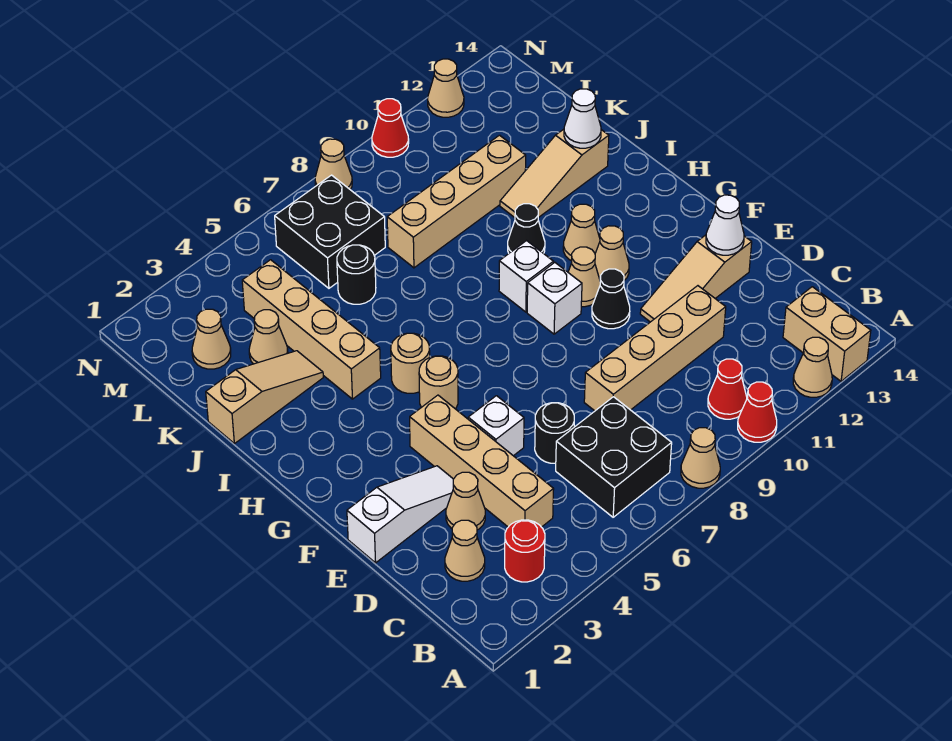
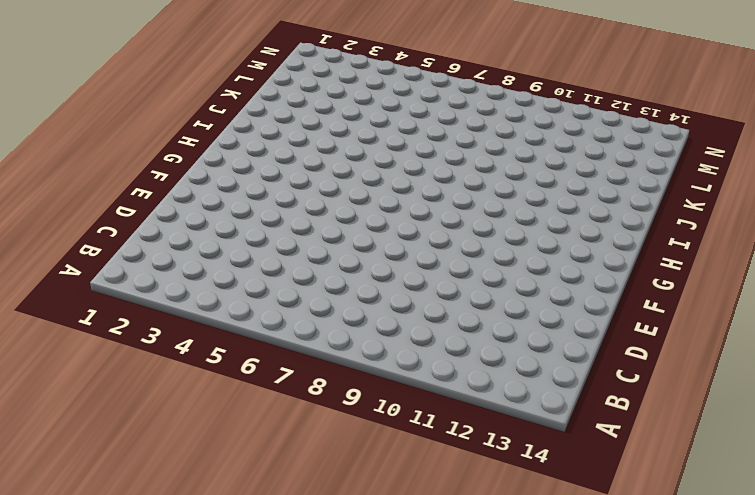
none -> tan cone A8 level 1
none -> red cone A10 level 1
none -> tan cone A12 level 1
none -> tan brick A13:B13 level 1

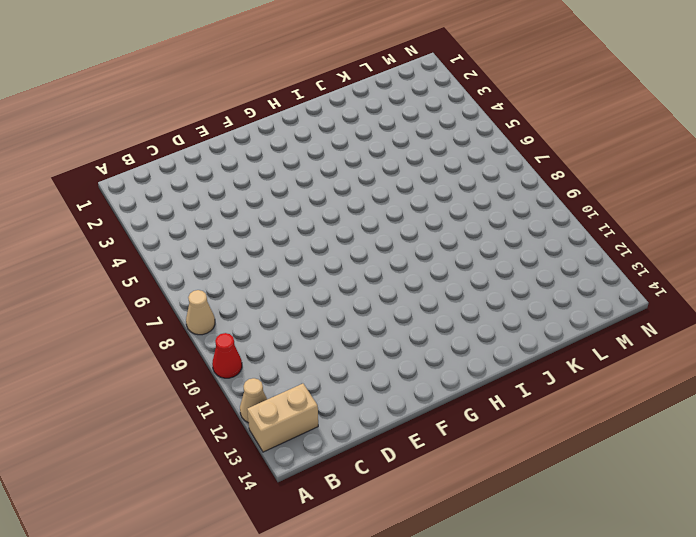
none -> red round brick B3 level 1
none -> black brick B6:C7 level 1
none -> red cone B10 level 1
none -> tan cone C2 level 1

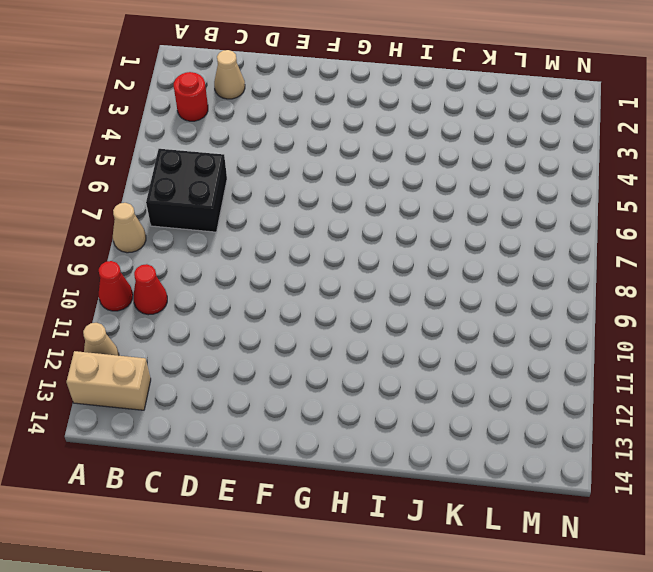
none -> tan brick C4:F4 level 1
none -> tan cone D3 level 1
none -> black round brick D6 level 1
none -> tan brick D8:D11 level 1

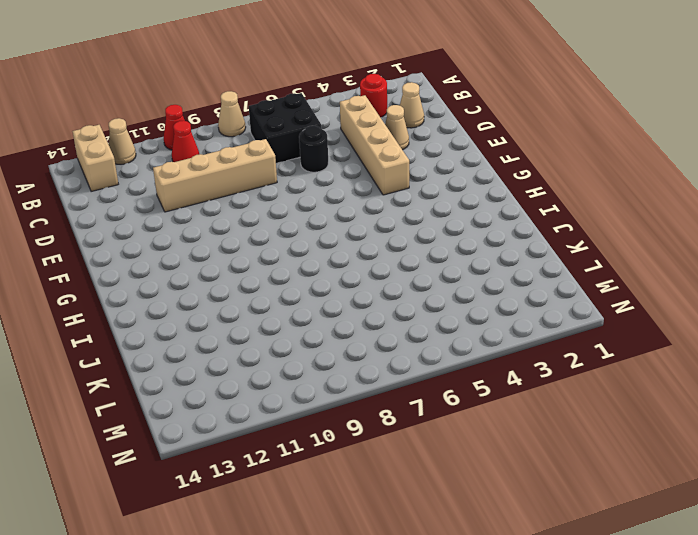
none -> white slope E1:E3 level 1 top 1
none -> white brick E5 level 1
none -> tan slope E11:E13 level 1 top 13
none -> black cone F10 level 1

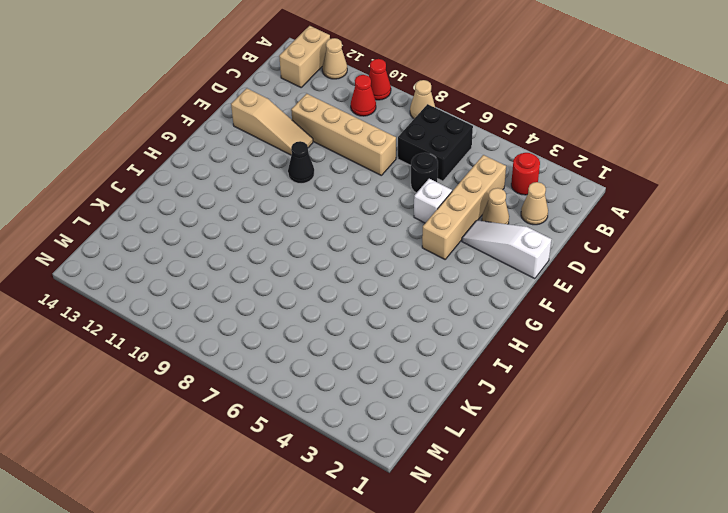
none -> tan round brick G5 level 1
none -> white brick G9 level 1
none -> tan cone G10 level 1
none -> tan cone G11 level 1

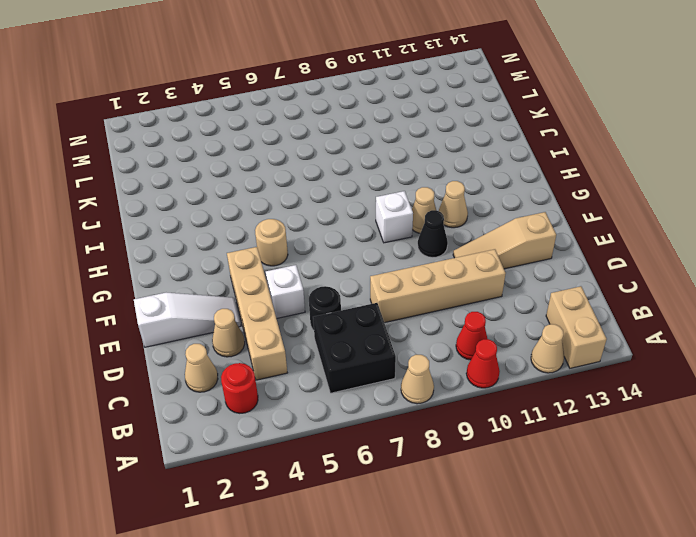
none -> tan round brick H5 level 1
none -> white brick H9 level 1
none -> tan cone H11 level 1
none -> tan brick I4:L4 level 1

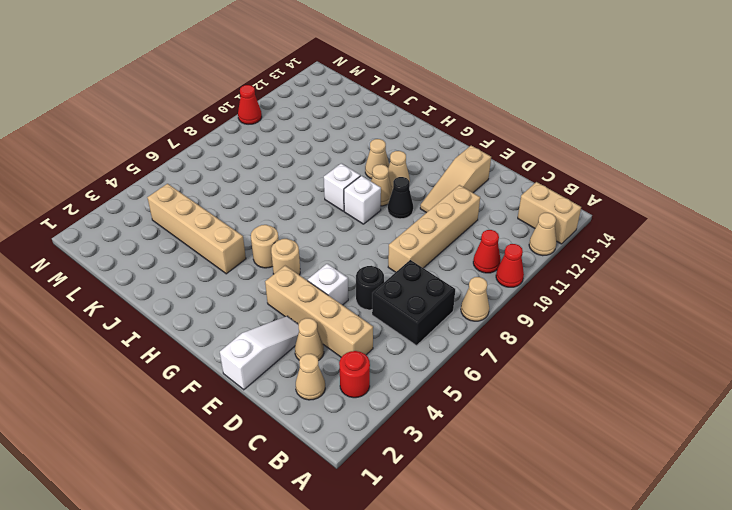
none -> black cone I10 level 1
none -> tan slope J1:J3 level 1 top 1
none -> tan slope J11:J13 level 1 top 13
none -> tan cone K3 level 1

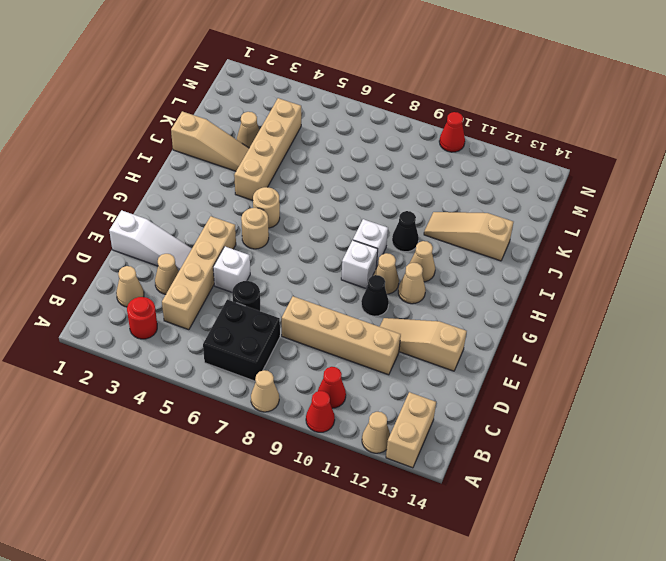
none -> black round brick K6 level 1
none -> tan brick K8:K11 level 1
none -> tan cone L2 level 1
none -> black brick L6:M7 level 1

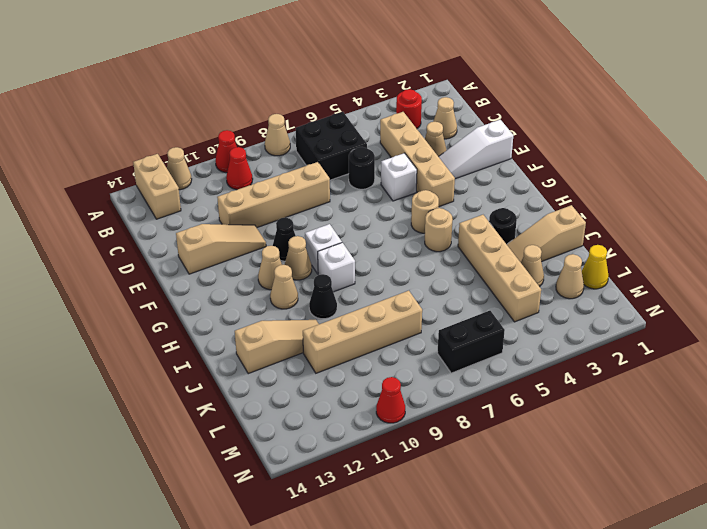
black round brick I3 level 1 -> black round brick K6 level 1
yellow cone L1 level 1 -> none
black brick M6:M7 level 1 -> black brick L6:M7 level 1
none -> tan cone N8 level 1
none -> tan cone N12 level 1
none -> white cone E13 level 2
none -> white cone J13 level 2

